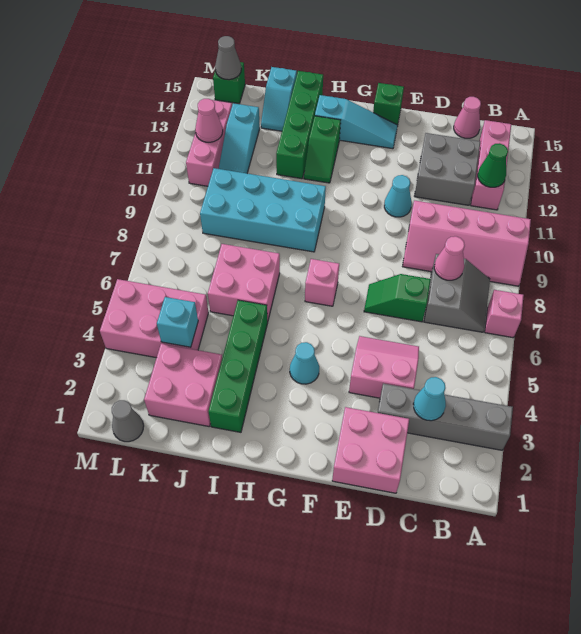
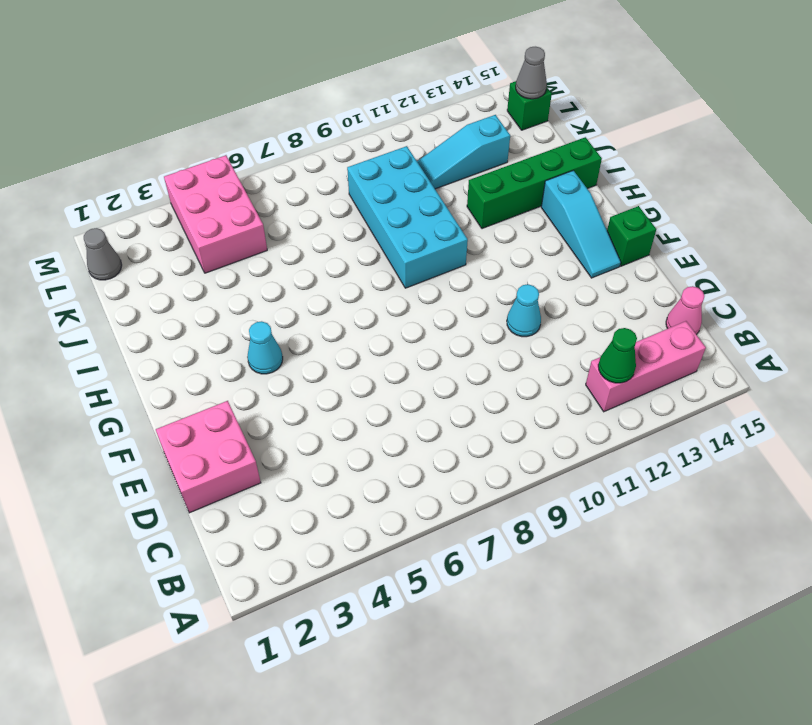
none -> grey brick A3:D3 level 1
none -> pink brick A7 level 1
none -> pink slope A9:D10 level 1 top 10
none -> grey slope B7:C8 level 1 top C

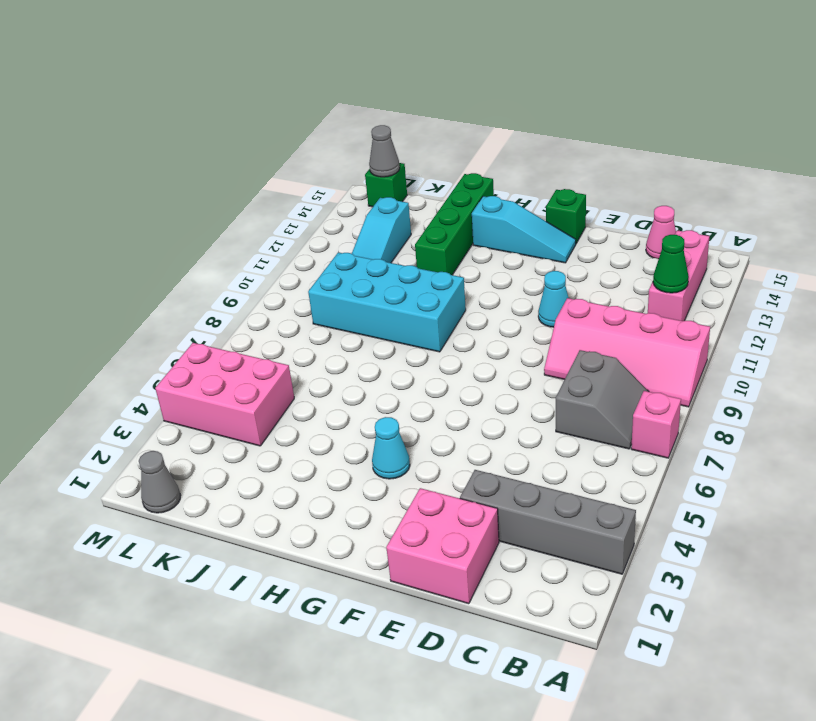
none -> grey brick C12:D13 level 1
none -> pink slope D4:E5 level 1 top 4
none -> green slope D7:E7 level 1 top D
none -> pink brick G7 level 1

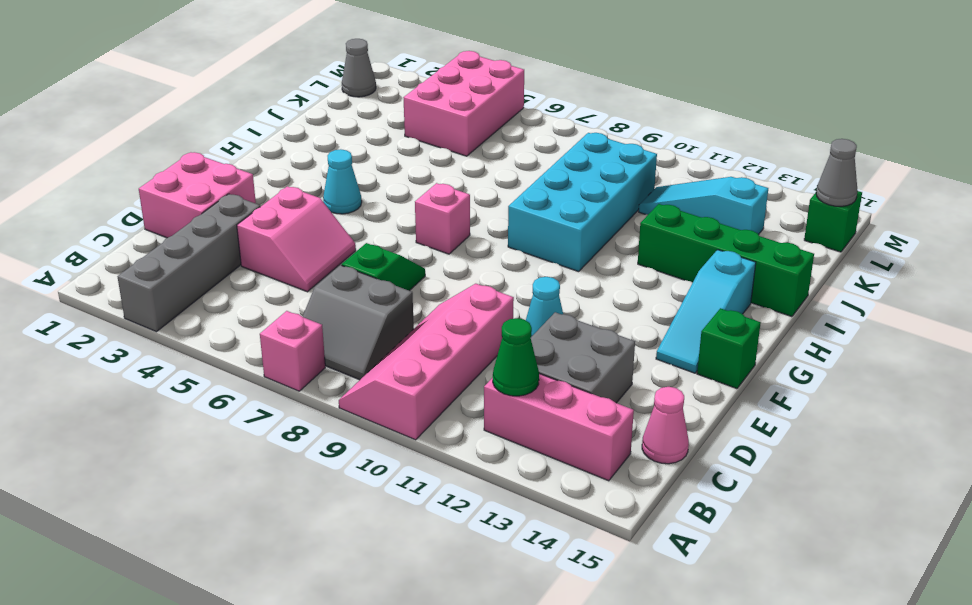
none -> green slope H12:H13 level 1 top 13
none -> green brick I2:I5 level 1
none -> pink brick I6:J7 level 1
none -> pink brick J2:K3 level 1

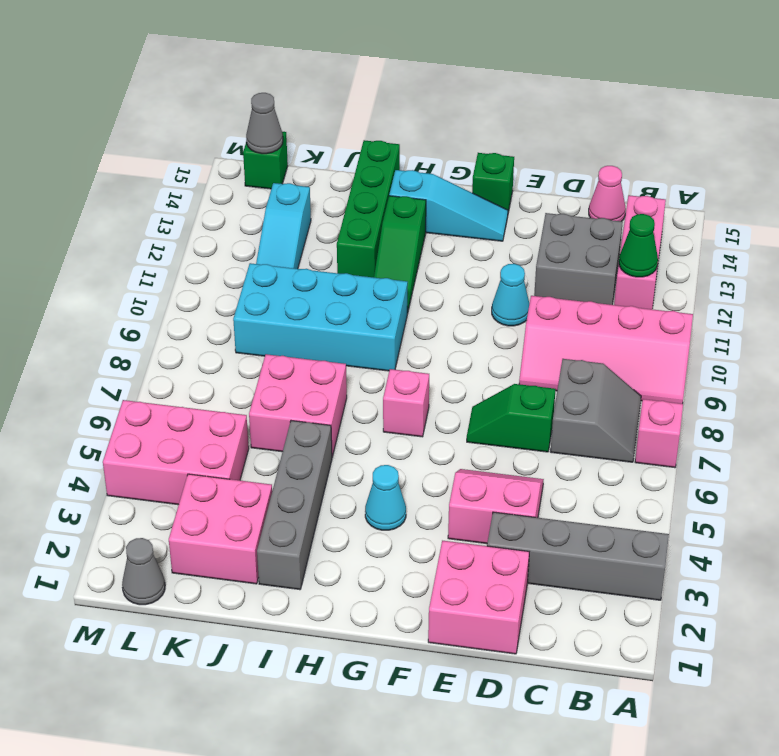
green slope H11:H13 level 1 top 13 -> green slope H12:H13 level 1 top 13
grey brick I2:I5 level 1 -> green brick I2:I5 level 1
none -> cyan slope J14:J15 level 1 top 15
none -> pink brick L11:L13 level 1
none -> cyan cone C3 level 2
none -> pink cone C8 level 2

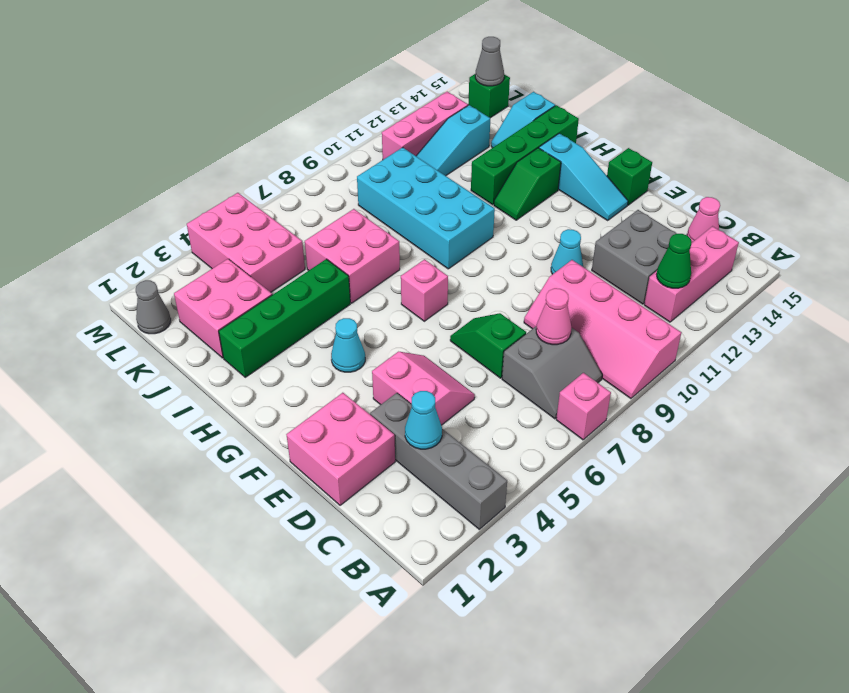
none -> cyan brick K4 level 2
none -> pink cone L12 level 2

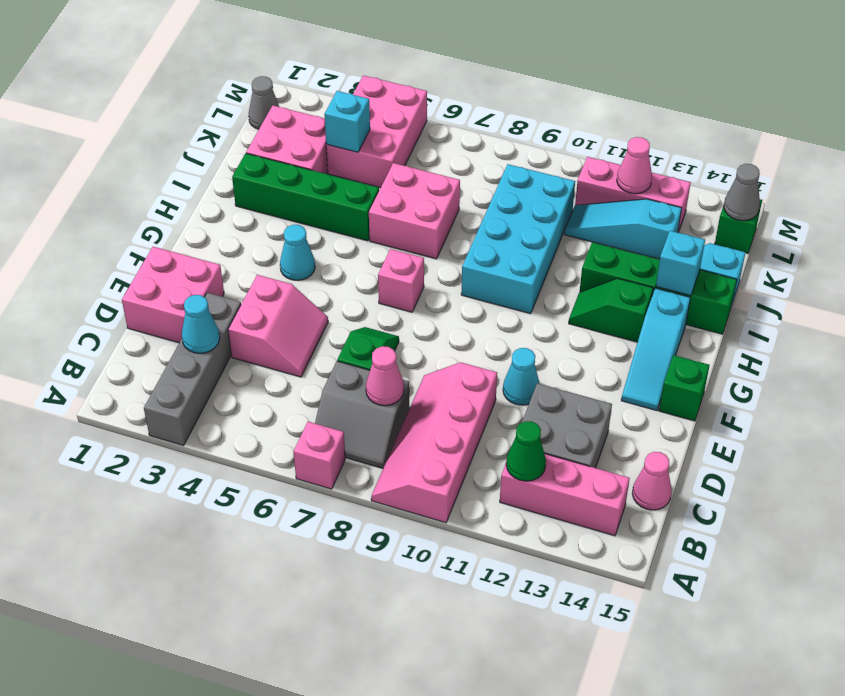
cyan brick I14 level 2 -> none

